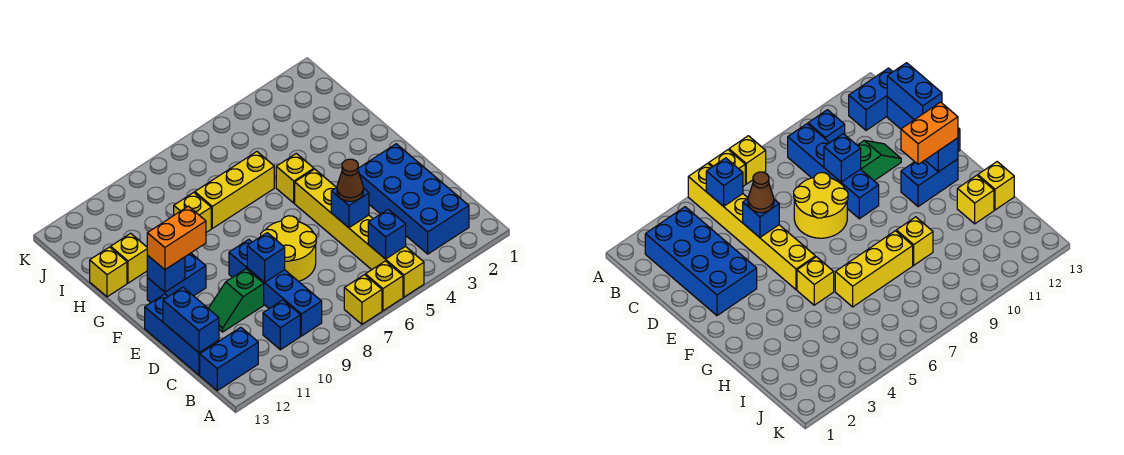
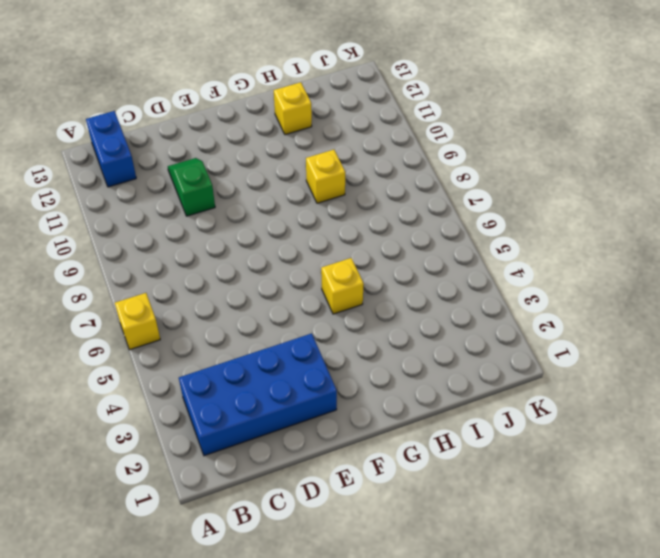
none -> yellow brick A5:F5 level 1
none -> yellow brick A7 level 1
none -> blue brick B9:E9 level 1

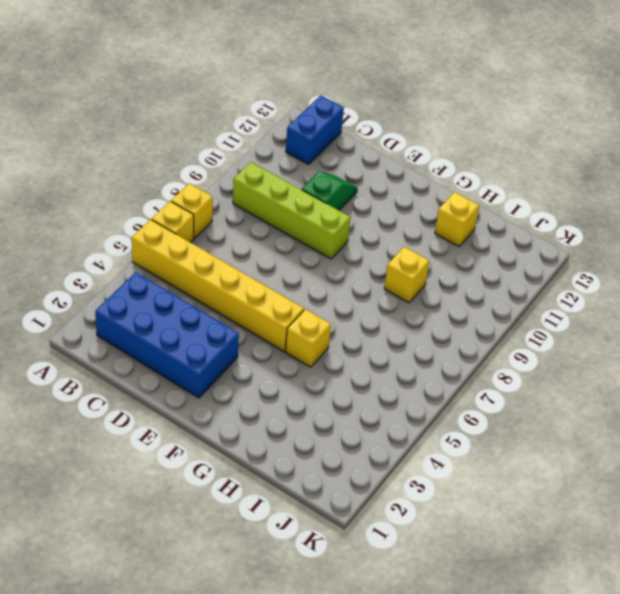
lime brick B9:E9 level 1 -> blue brick B9:E9 level 1
none -> blue brick B10 level 1
none -> blue brick C13:E13 level 1
none -> yellow round brick D7:E8 level 1

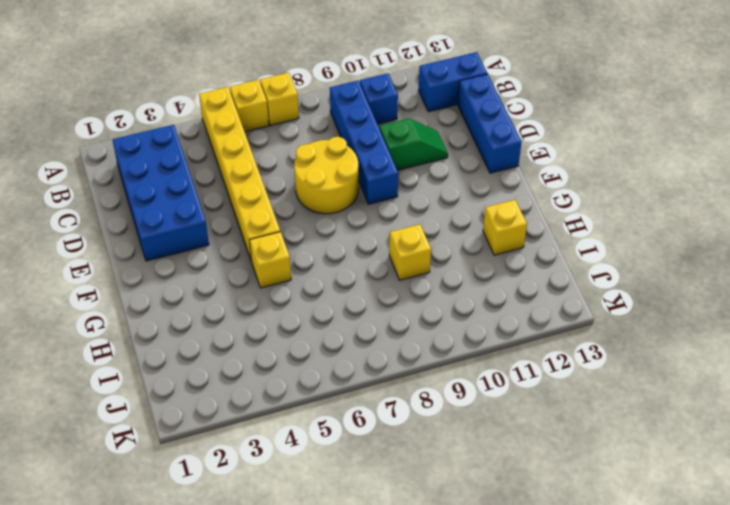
none -> blue brick F11:F12 level 1
none -> yellow brick H6:H8 level 1
none -> yellow brick H13 level 1

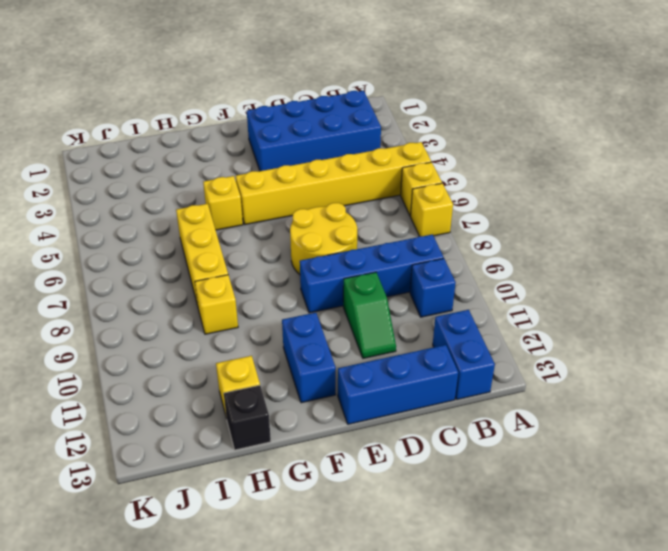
black brick H13 level 1 -> yellow brick H13 level 1
none -> blue brick B5 level 2
none -> blue brick C13:D13 level 2
none -> blue brick D5 level 2

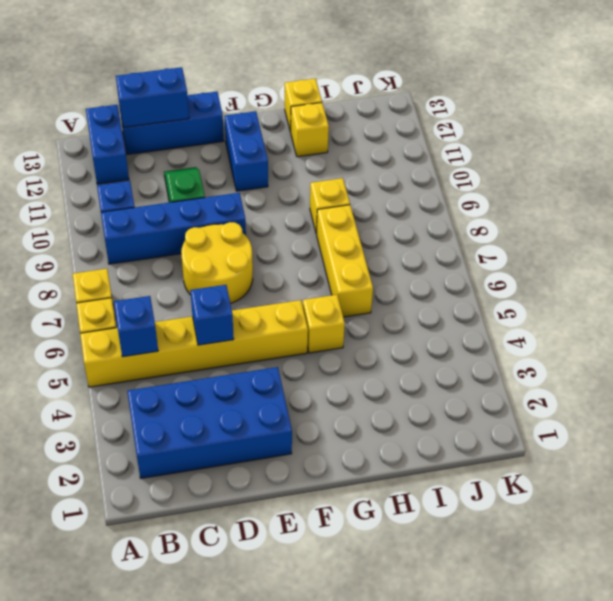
none -> blue brick D9 level 2
none -> blue brick F12 level 2
none -> brown cone D5 level 3

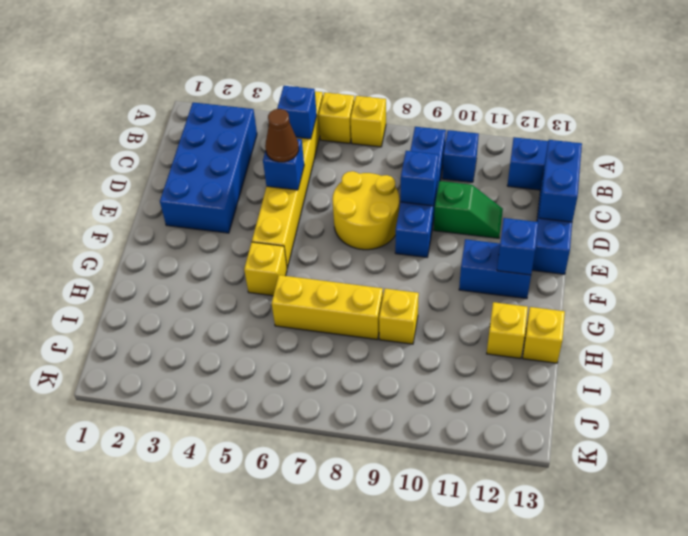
none -> orange brick F11:F12 level 3

